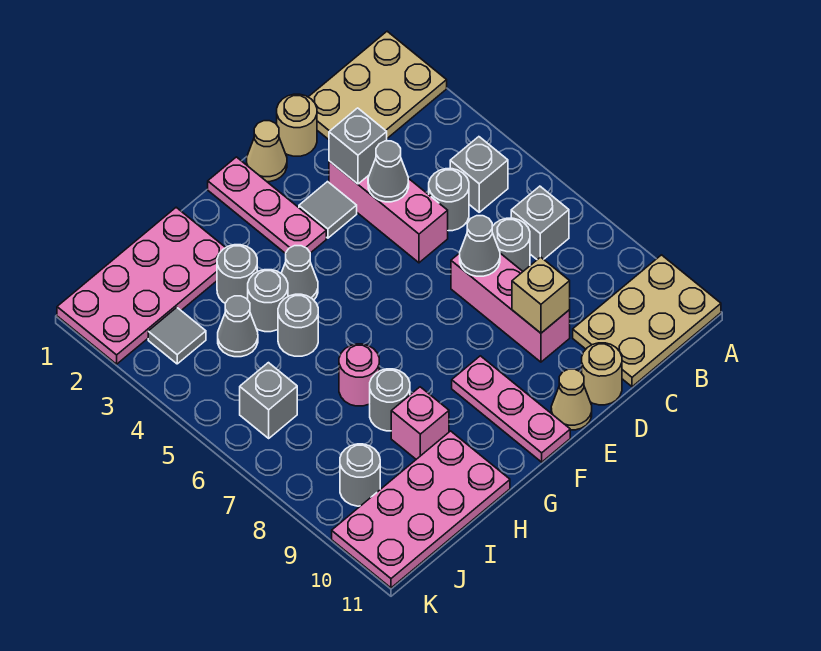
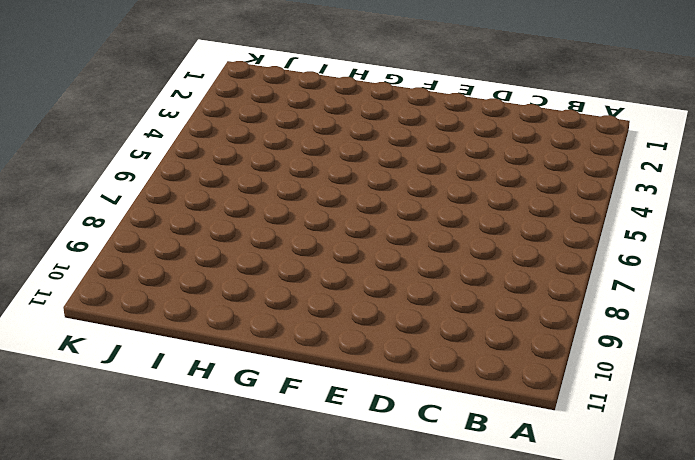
none -> tan plate A1:C2 level 1
none -> tan plate A10:C11 level 1
none -> grey brick B5 level 1
none -> grey brick B7 level 1

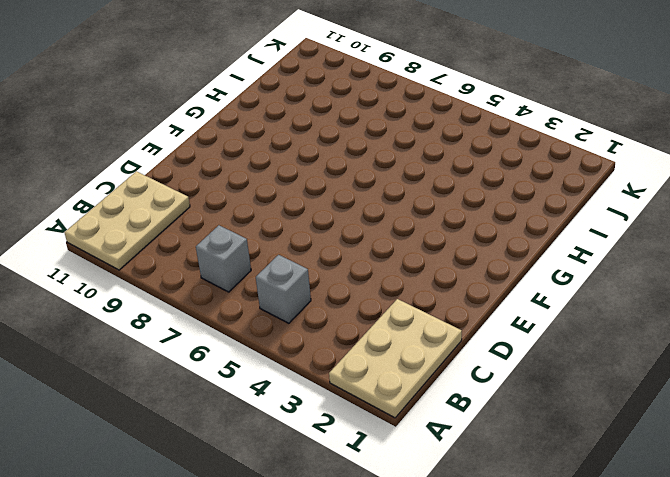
none -> grey round brick C5 level 1
none -> grey round brick C7 level 1
none -> tan round brick D1 level 1
none -> pink brick D3:D5 level 1

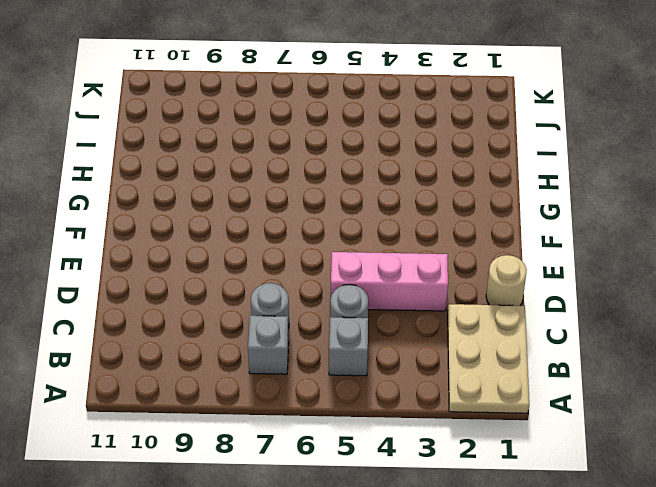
none -> tan plate A10:C11 level 1
none -> pink brick D7:D9 level 1
none -> tan round brick D11 level 1
none -> tan cone E1 level 1

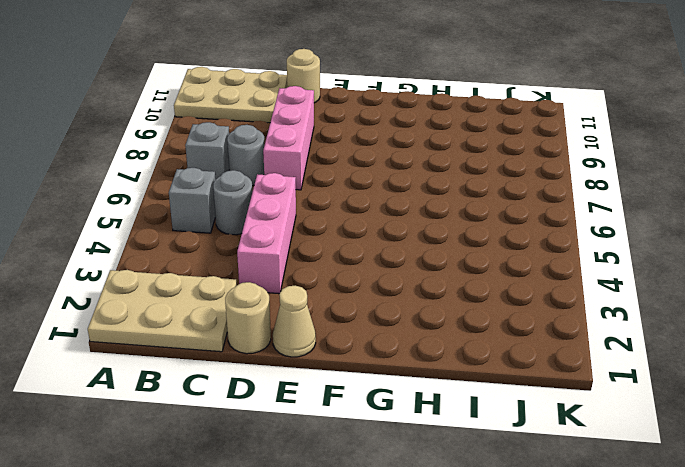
none -> grey tile E3 level 1
none -> tan cone E11 level 1
none -> pink plate F1:F3 level 1
none -> pink plate F9:F11 level 1

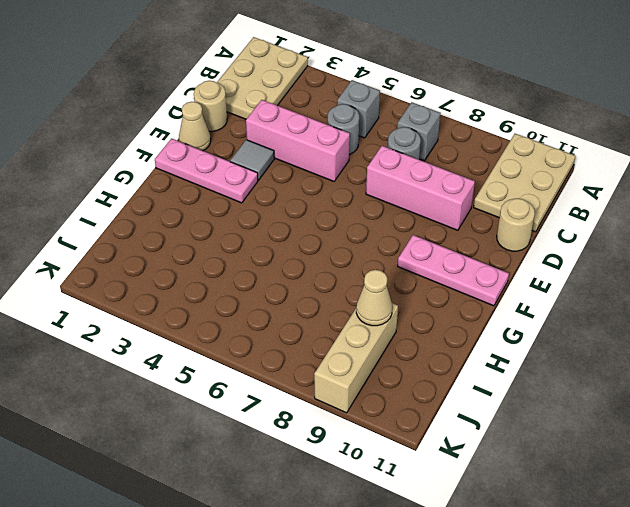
tan brick I9:K9 level 1 -> grey round brick J9 level 1
tan cone I9 level 2 -> tan cone E11 level 1
none -> grey cone G4 level 1
none -> pink plate H1:K2 level 1
none -> grey round brick H3 level 1
none -> grey round brick H4 level 1

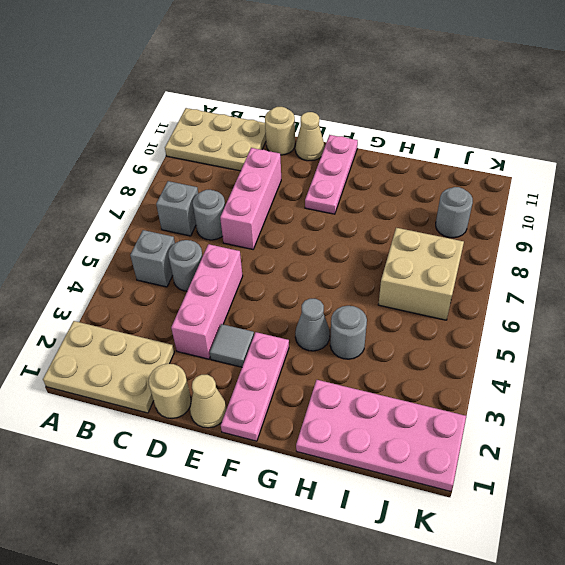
tan brick I6:J7 level 1 -> grey brick J6 level 1
none -> grey round brick H3 level 1
none -> grey round brick H5 level 1
none -> pink round brick H7 level 1
none -> grey round brick H8 level 1

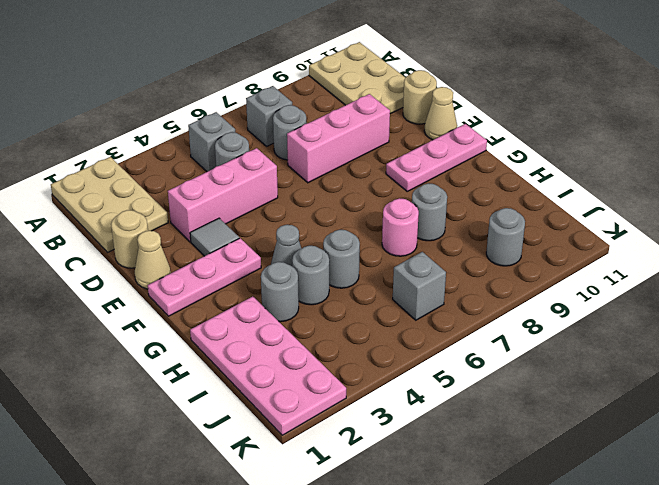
none -> pink brick H9 level 1
none -> pink plate H10:K11 level 1
none -> grey cone I4 level 1
none -> grey tile J3 level 1

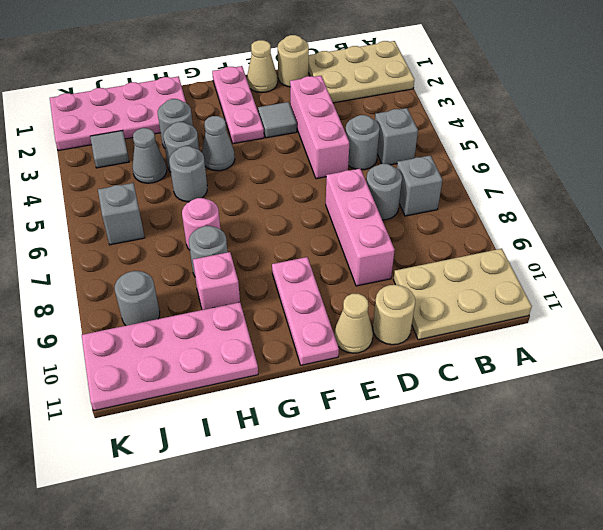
none -> grey brick D3 level 2
none -> grey cone D4 level 2
none -> grey cone D7 level 2
none -> tan brick D9 level 2

